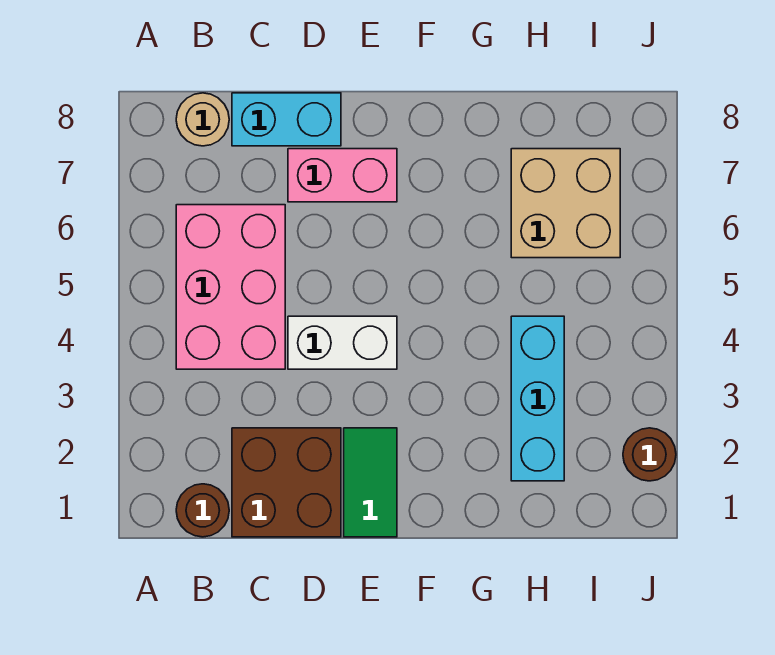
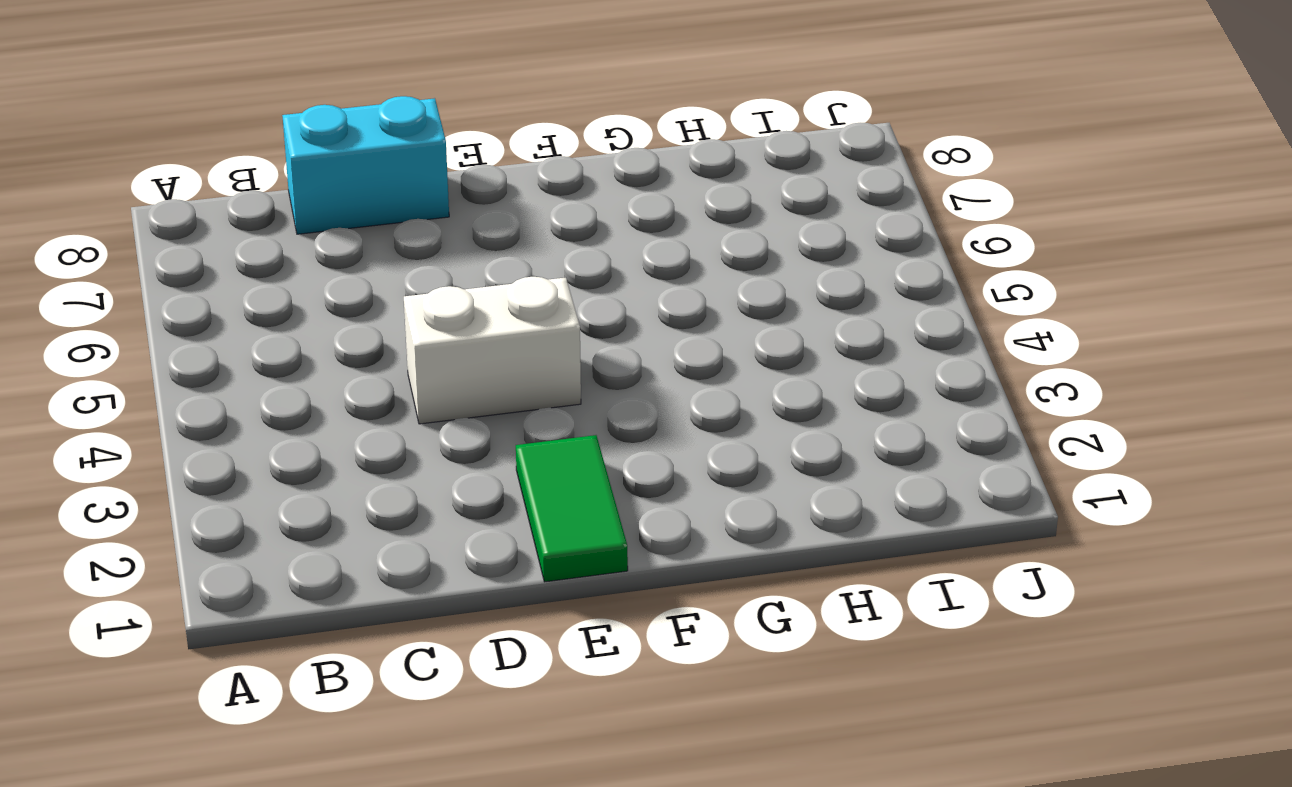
none -> brown round brick B1 level 1
none -> pink brick B4:C6 level 1

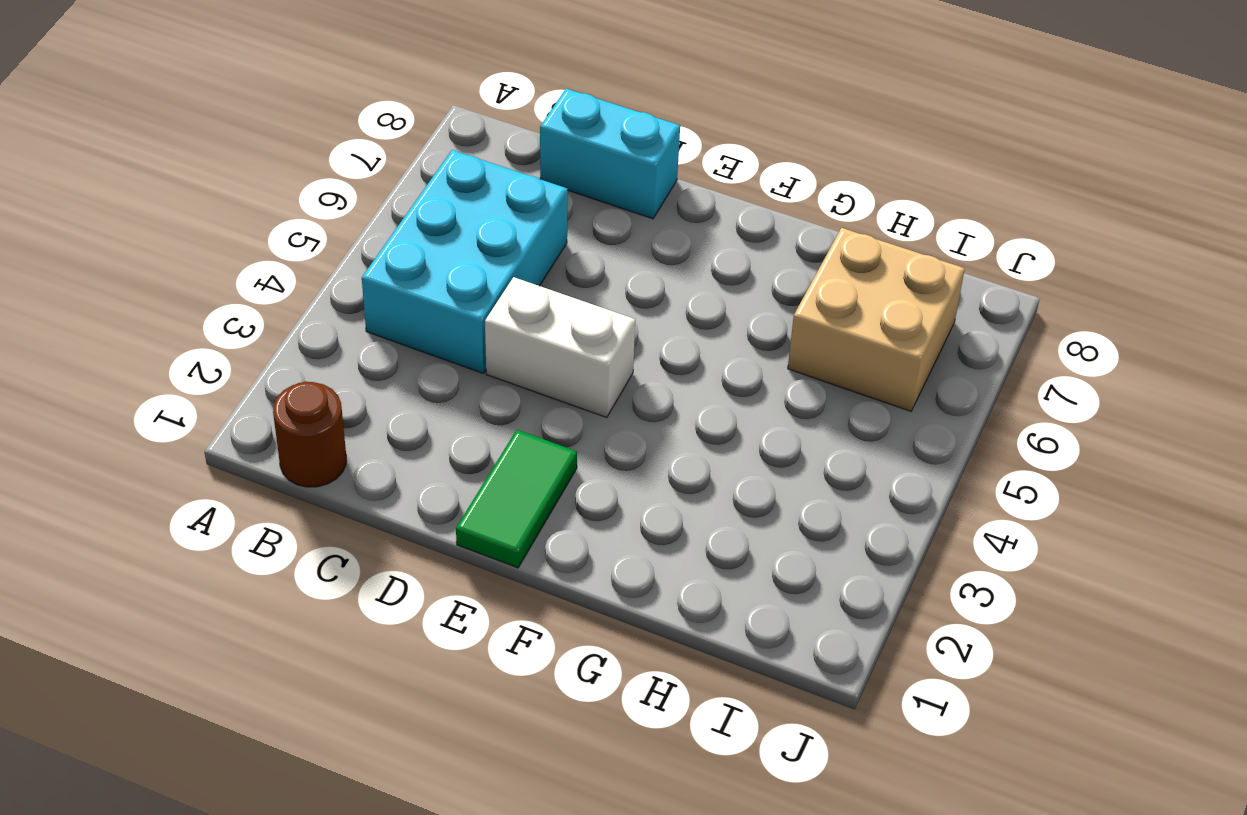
cyan brick B4:C6 level 1 -> pink brick B4:C6 level 1
none -> tan round brick B8 level 1
none -> brown brick C1:D2 level 1

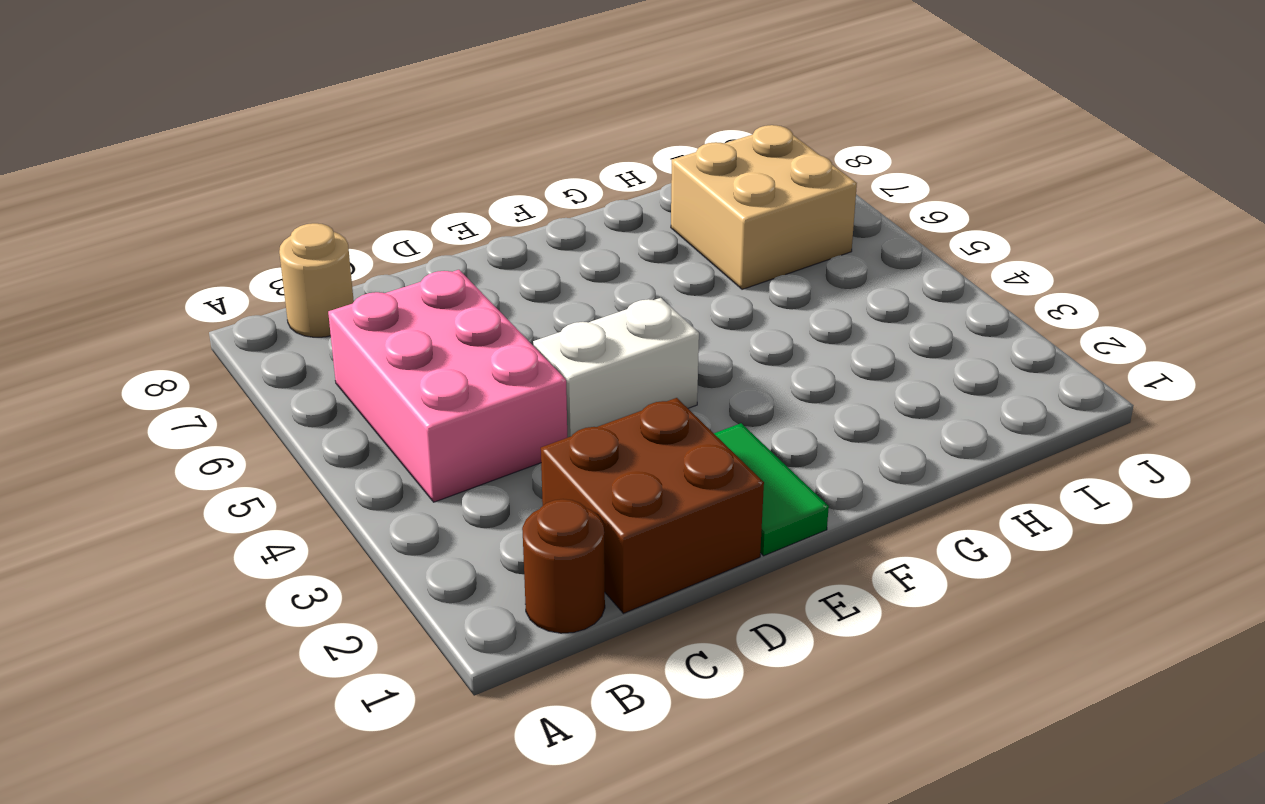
none -> cyan brick C8:D8 level 1
none -> pink brick D7:E7 level 1

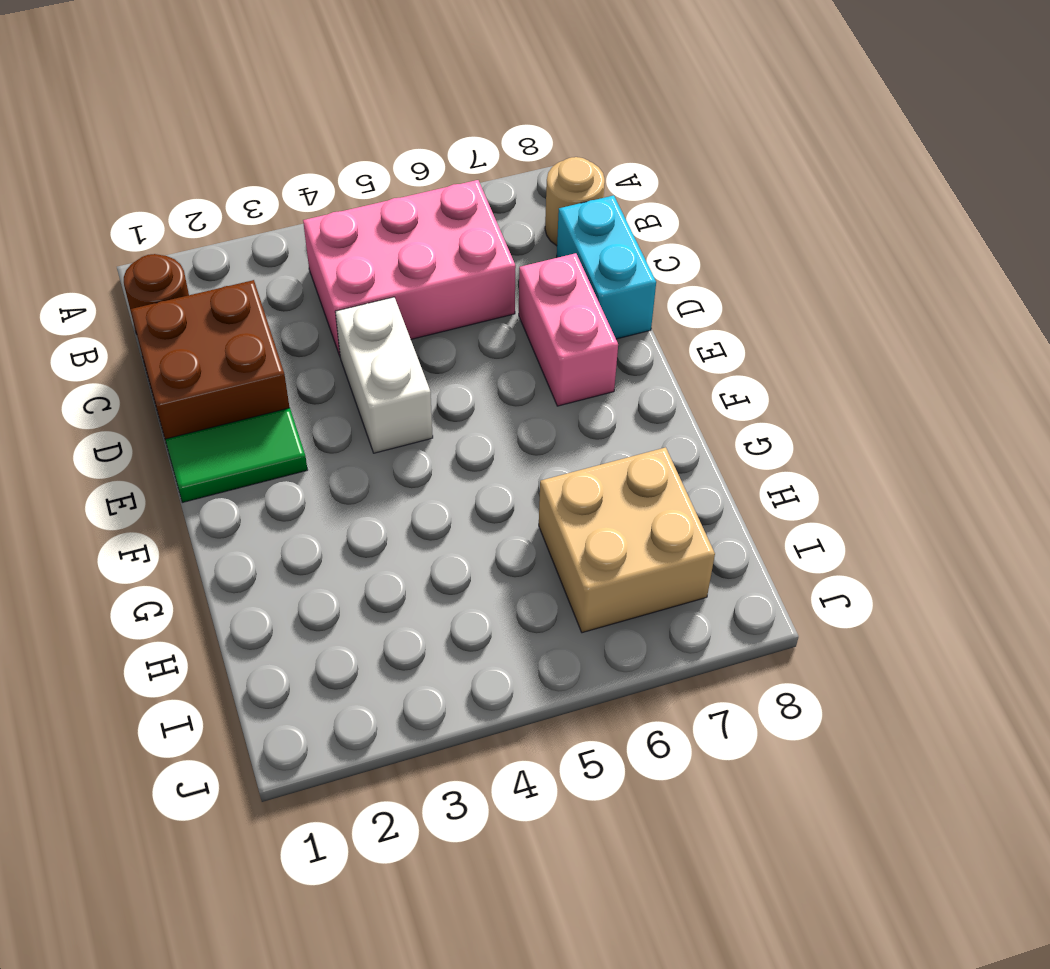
none -> cyan brick H2:H4 level 1
none -> brown round brick J2 level 1

